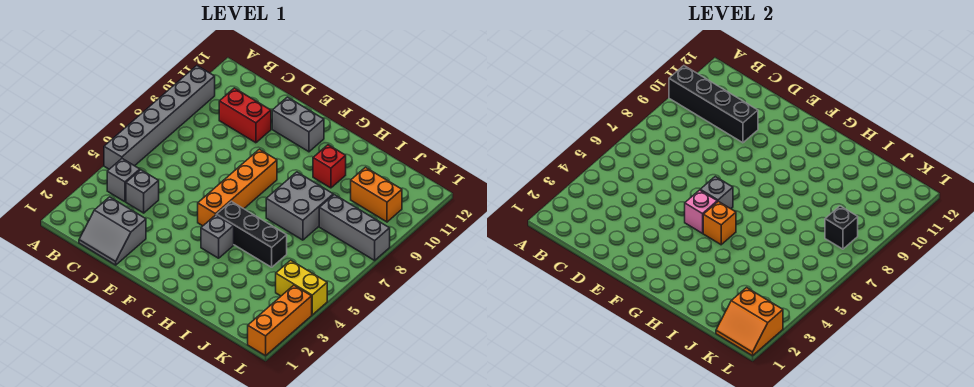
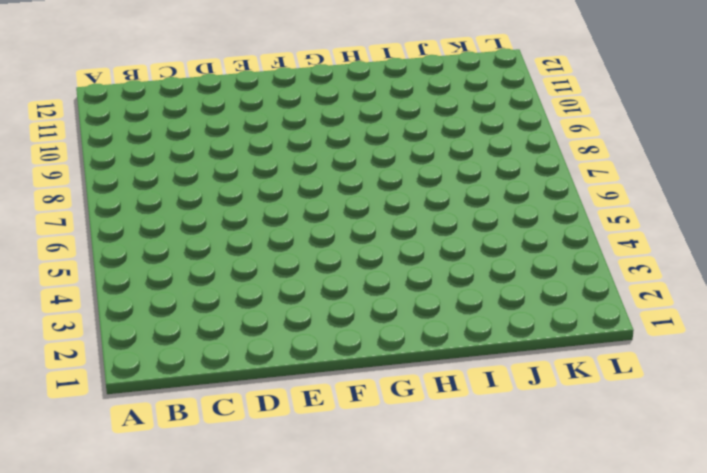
none -> grey brick A5:A10 level 1
none -> grey brick B4 level 1
none -> grey slope C1:D2 level 1 top 2

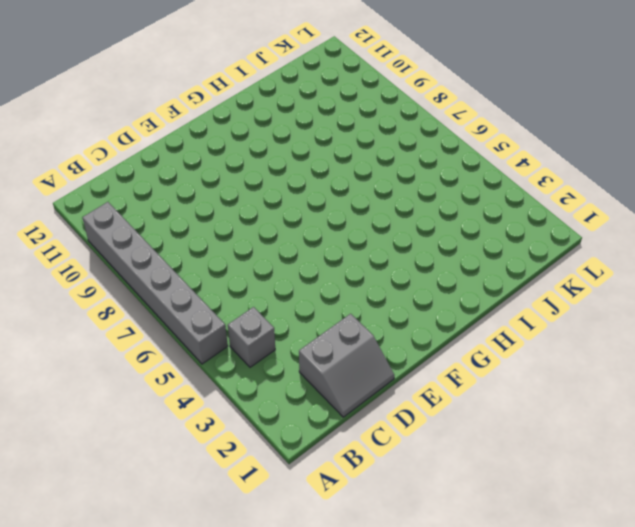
none -> grey brick C4 level 1
none -> red brick C10:D10 level 1
none -> grey brick E11:F11 level 1

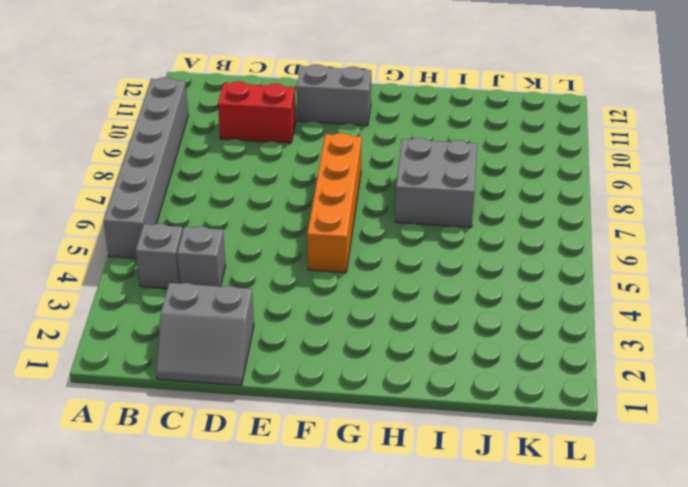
none -> grey brick G4 level 1
none -> black brick G5:I5 level 1
none -> red brick H10 level 1

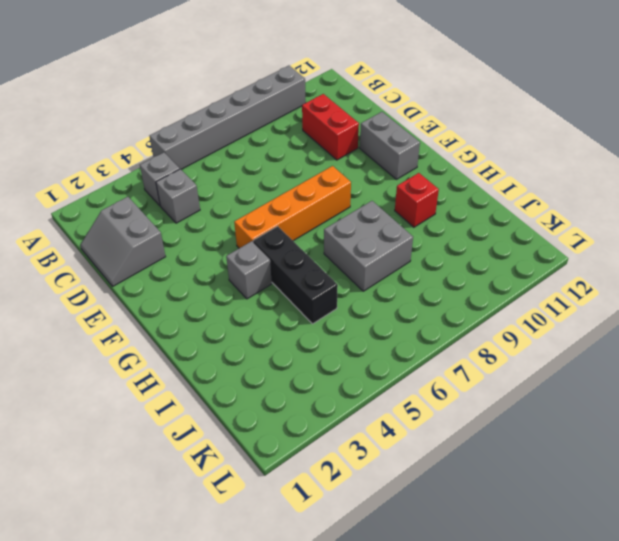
none -> grey brick J8:L8 level 1
none -> orange brick J10:K10 level 1
none -> yellow brick K4:L4 level 1

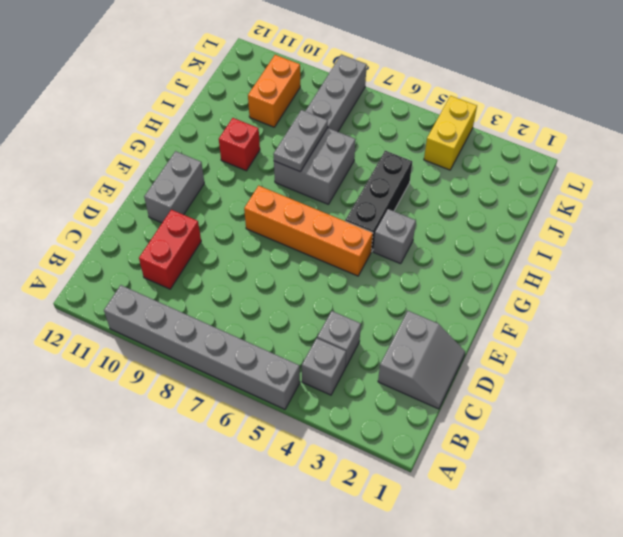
grey plate H8:I8 level 2 -> none
none -> orange brick L1:L3 level 1
none -> black brick A10:D10 level 2
none -> pink brick F5 level 2

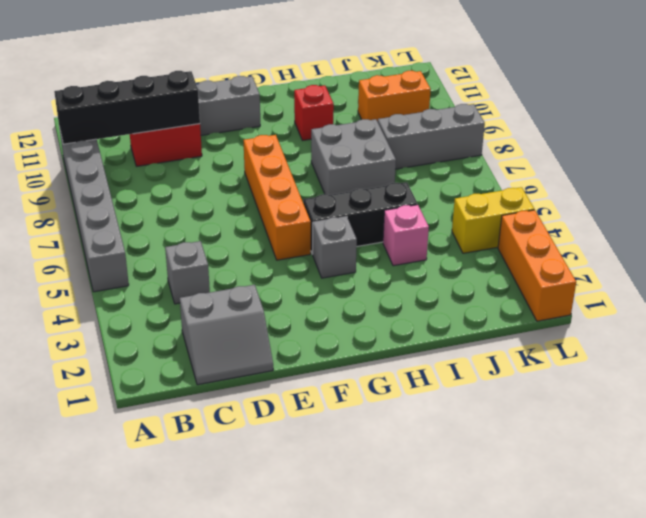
pink brick I4 level 1 -> pink brick F5 level 2
none -> grey brick B4 level 1
none -> grey brick F6 level 2
none -> orange brick G5 level 2

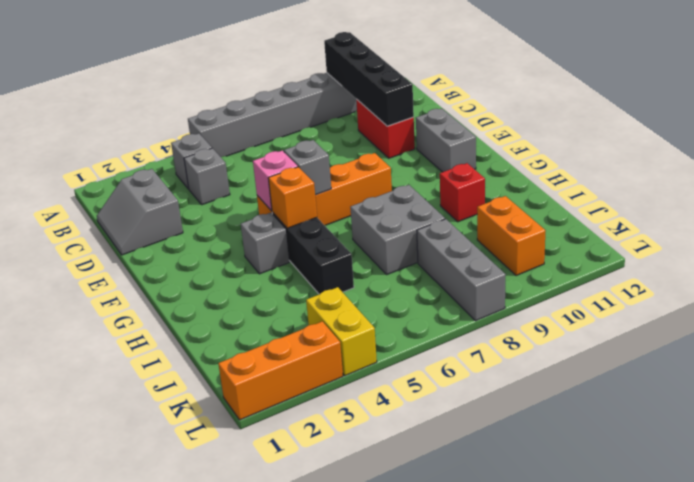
none -> orange slope K1:L2 level 2 top 2
none -> black brick K8 level 2

